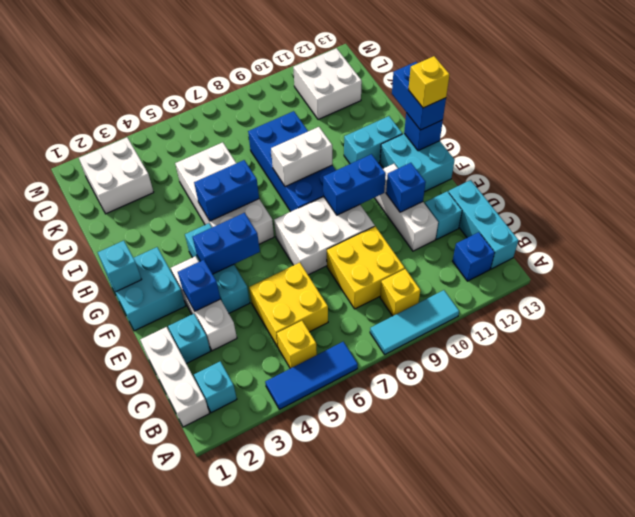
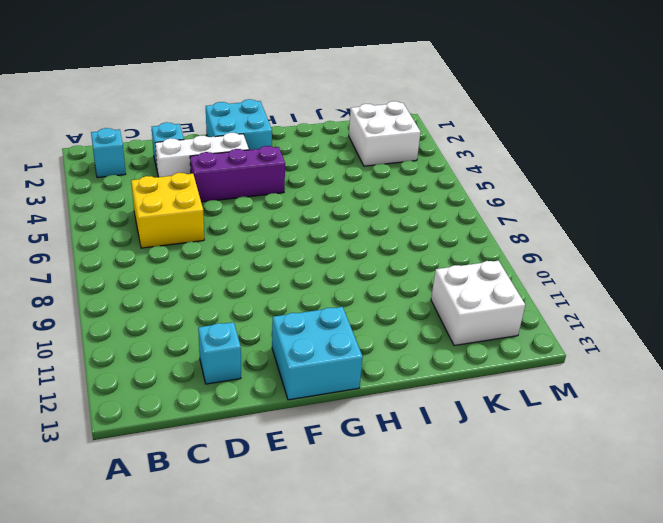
purple brick E4:G4 level 1 -> cyan brick E4:G4 level 1
none -> blue tile A4:A6 level 1
none -> cyan tile A8:A10 level 1
none -> white brick B1:D1 level 1
none -> yellow brick B5 level 1

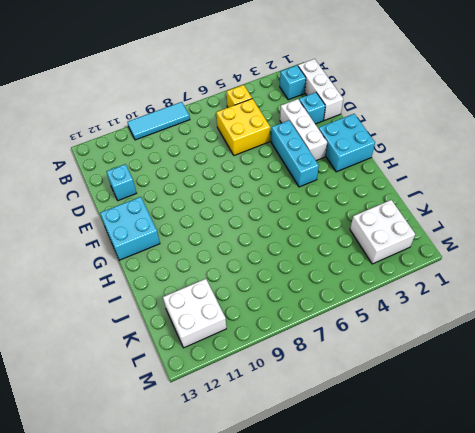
none -> blue tile A4:A6 level 1
none -> yellow brick B9 level 1
none -> blue brick B12 level 1
none -> cyan brick B13:D13 level 1

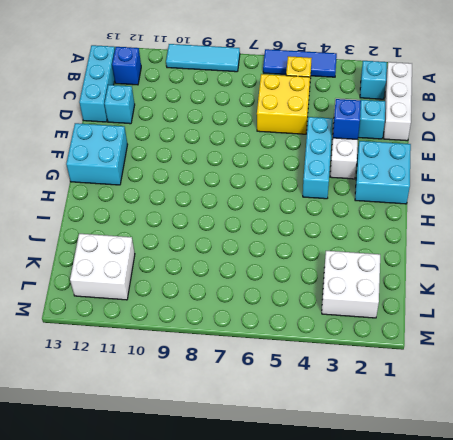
none -> yellow brick B9 level 1
none -> yellow brick C8:D9 level 1
none -> white brick D11:F11 level 1
none -> white brick E7:F9 level 1

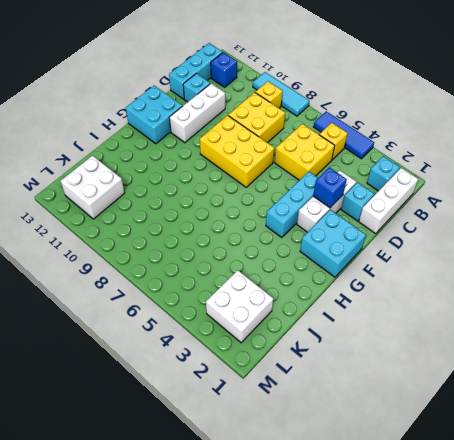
yellow brick E7:F9 level 1 -> white brick E7:F9 level 1
none -> white brick G5:J6 level 1
none -> blue brick G8:J9 level 1
none -> cyan brick H11:H12 level 1
none -> blue brick E11 level 2

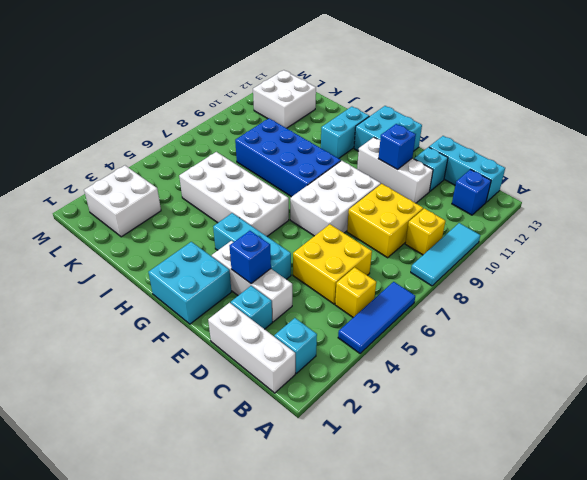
none -> blue brick F4:F5 level 2
none -> blue brick F9:F10 level 2
none -> cyan brick G1 level 2
none -> blue brick G13 level 2

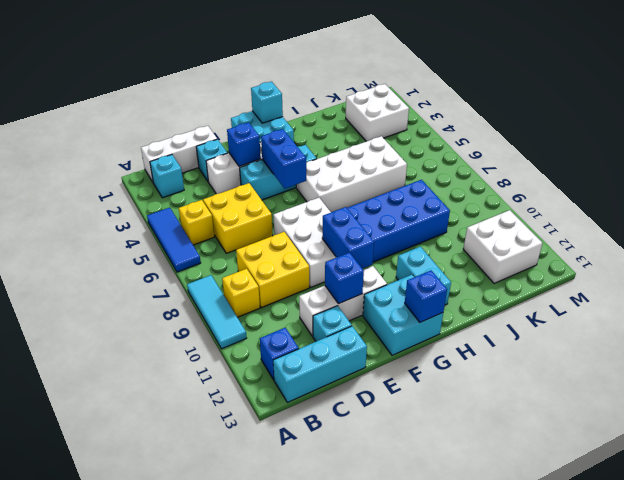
none -> blue brick H5:H6 level 2
none -> white brick H8:H9 level 2
none -> blue brick G13:H13 level 3
none -> yellow brick G13 level 4

